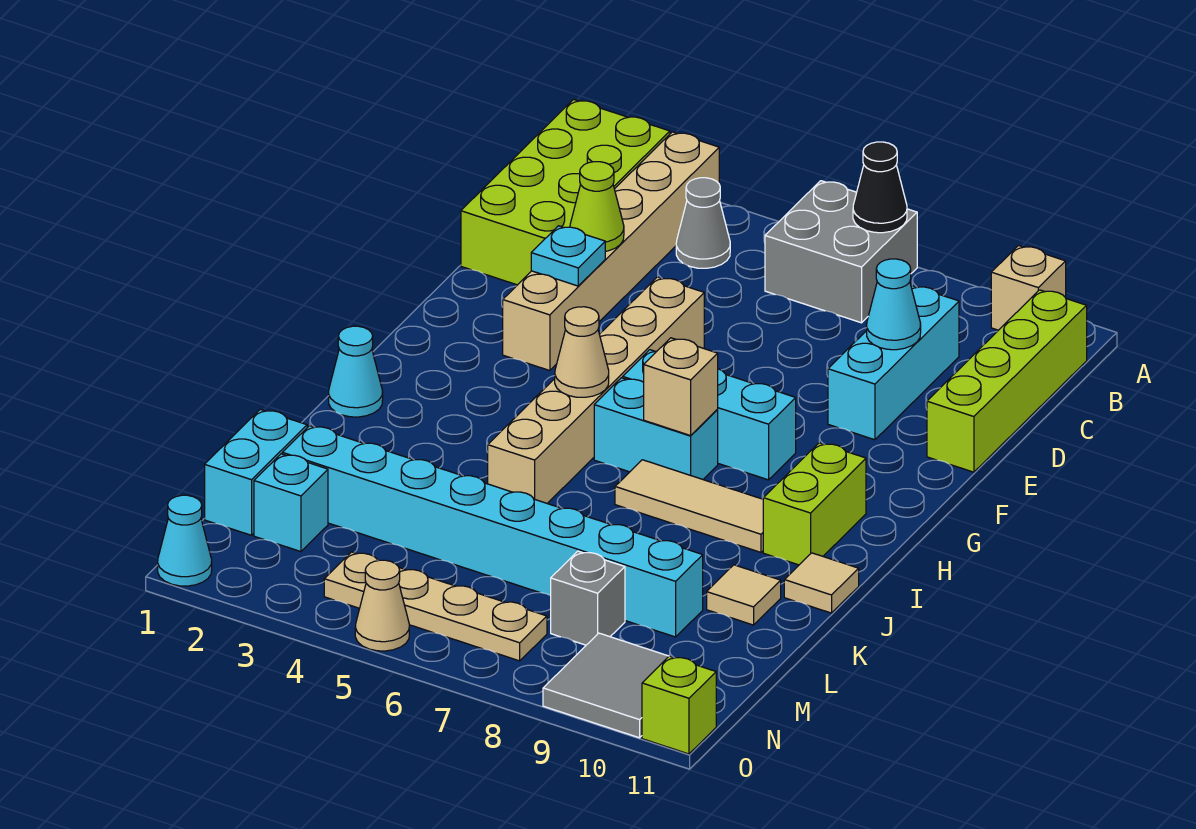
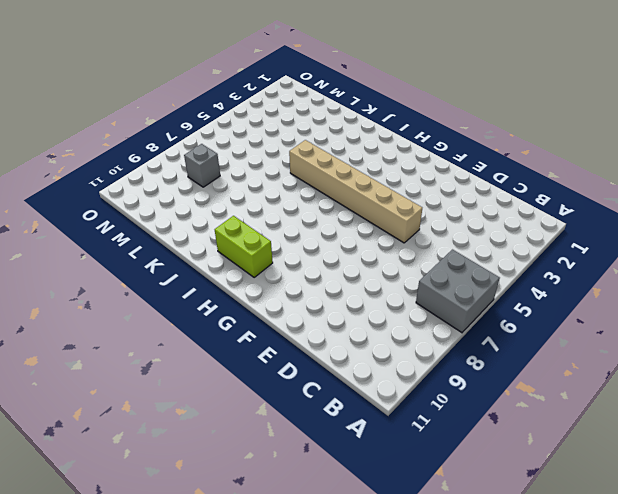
none -> lime brick A1:D2 level 1
none -> tan brick A3:F3 level 1
none -> tan brick A10 level 1
none -> grey cone B4 level 1

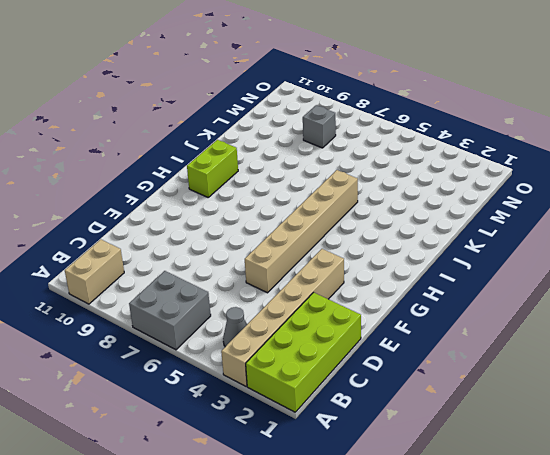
tan brick A10:B10 level 1 -> tan brick A10 level 1
none -> lime brick B11:E11 level 1
none -> cyan brick C9:E9 level 1
none -> cyan brick G6:G8 level 1
none -> cyan brick H6:H7 level 1

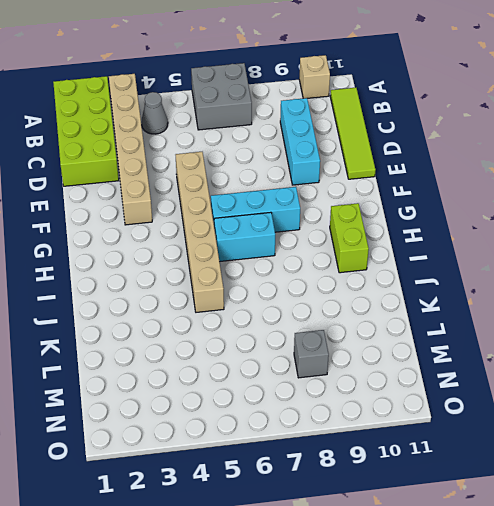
lime tile B11:E11 level 1 -> lime brick B11:E11 level 1
none -> cyan cone I1 level 1
none -> tan tile I7:I9 level 1
none -> tan tile J11 level 1
none -> tan tile K10 level 1

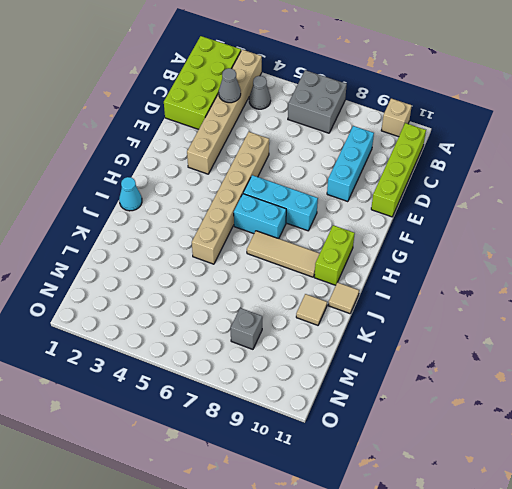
grey cone C3 level 2 -> none
none -> cyan brick L1:M1 level 1
none -> cyan brick L2:L9 level 1
none -> cyan brick M2 level 1
none -> tan plate N4:N7 level 1

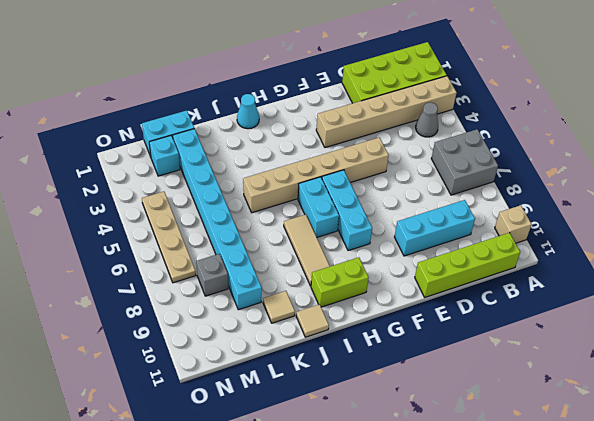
none -> grey tile N9:O10 level 1
none -> cyan cone O1 level 1
none -> tan cone O5 level 1
none -> lime brick O11 level 1

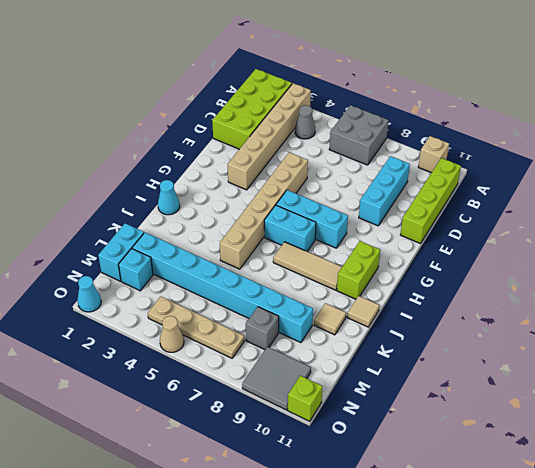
none -> black cone A7 level 2
none -> lime cone D3 level 2
none -> cyan cone D9 level 2
none -> cyan plate E3 level 2

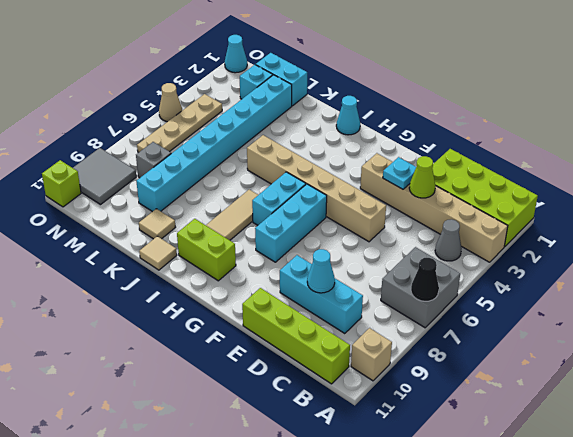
none -> tan cone H5 level 2
none -> tan brick H7 level 2

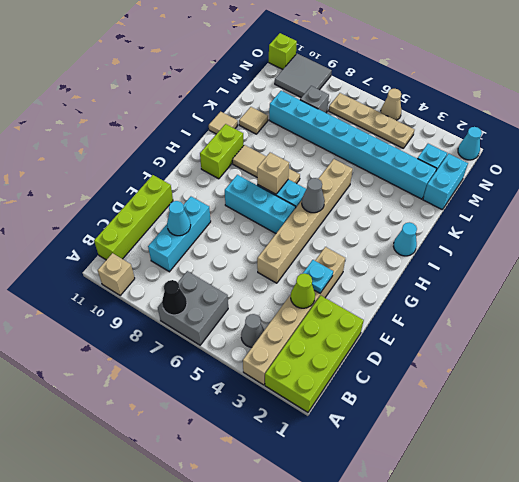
grey cone H5 level 2 -> tan cone H5 level 2

